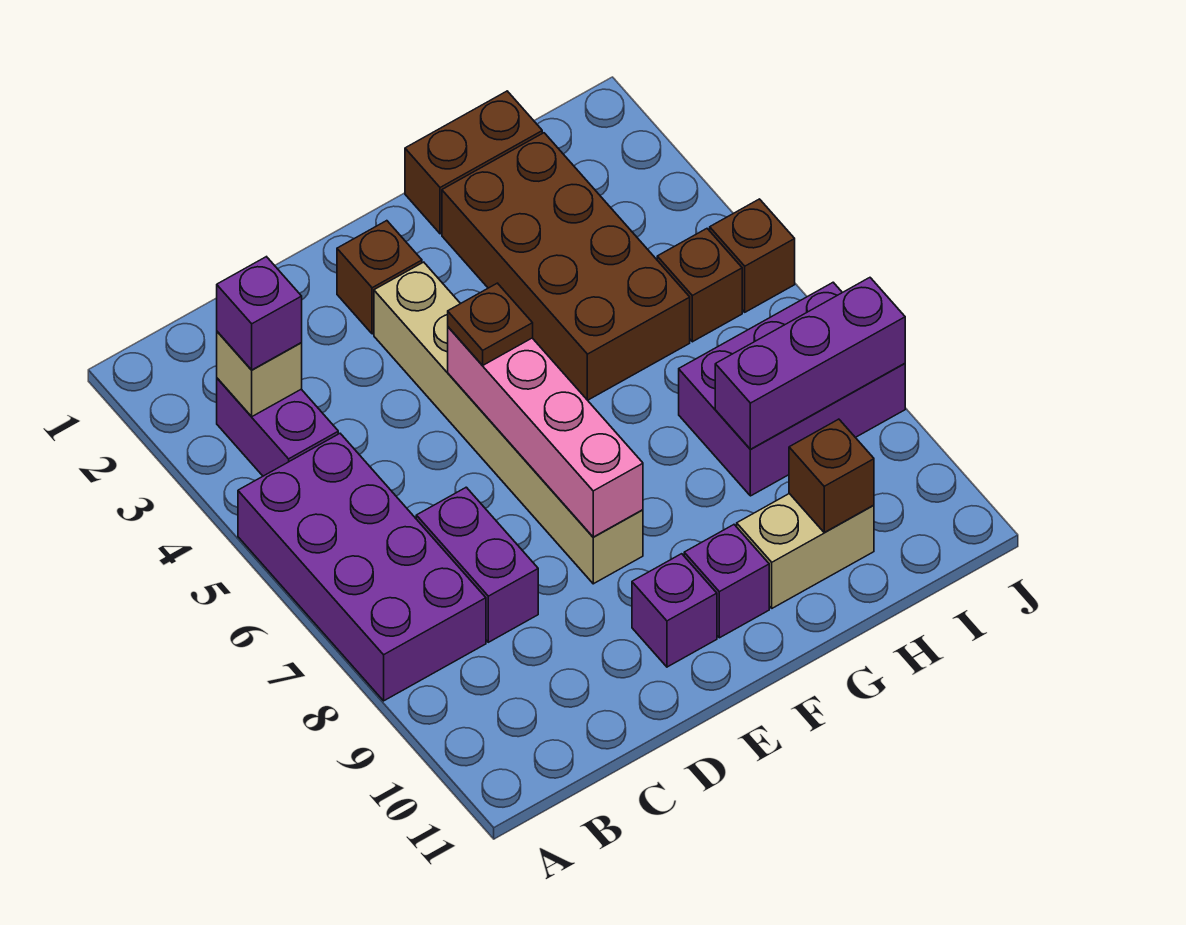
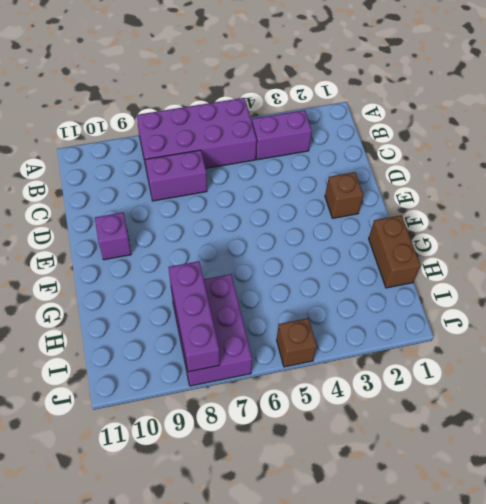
none -> tan brick E3:E8 level 1
none -> purple brick F10 level 1
none -> brown brick G2:H5 level 1

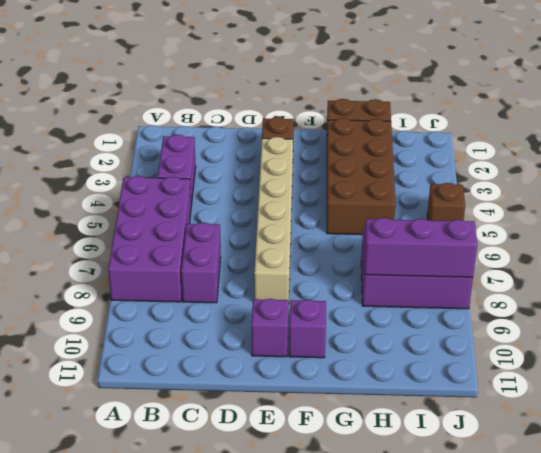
none -> tan brick G10:H10 level 1
none -> brown brick I5 level 1
none -> tan brick B3 level 2

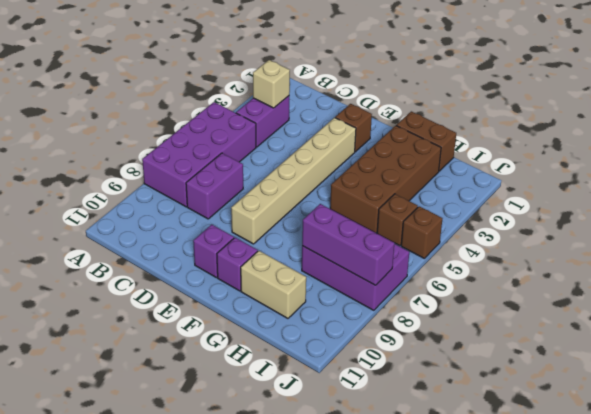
none -> pink brick E5:E8 level 2
none -> brown brick H10 level 2
none -> purple brick B3 level 3

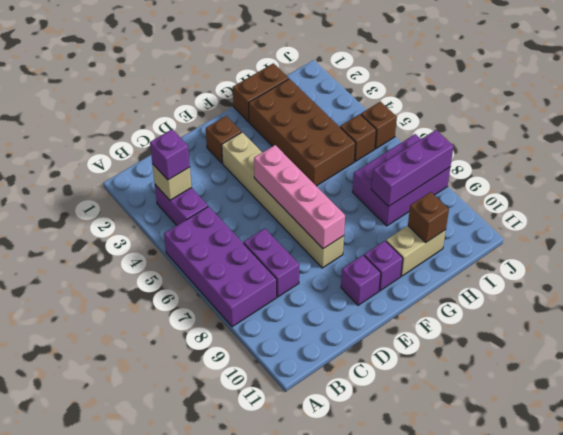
none -> brown plate E5 level 3

